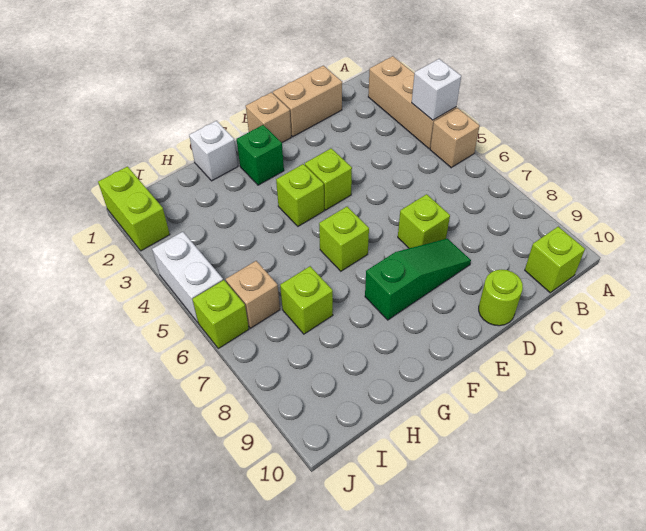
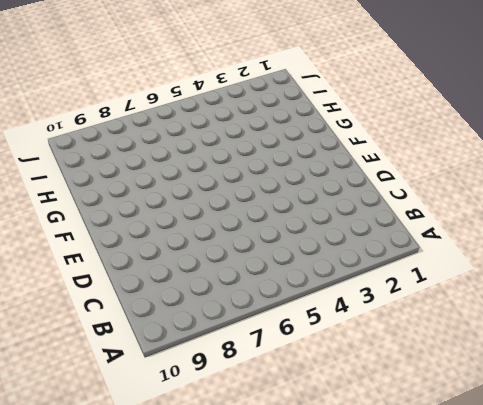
none -> tan brick A2:A4 level 1
none -> tan brick A5 level 1
none -> lime brick B10 level 1

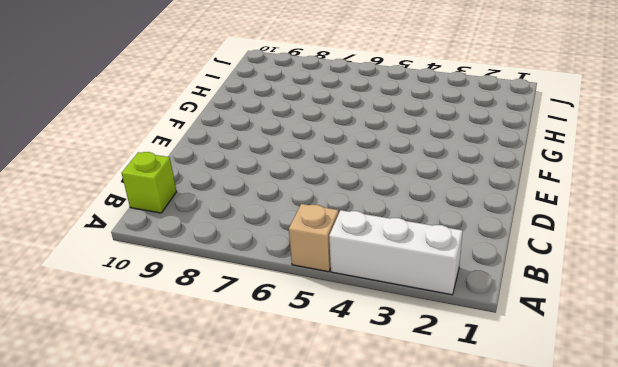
white brick A2:A4 level 1 -> tan brick A2:A4 level 1
none -> tan brick C1:D1 level 1
none -> lime brick D7 level 1
none -> green slope D8:F8 level 1 top F

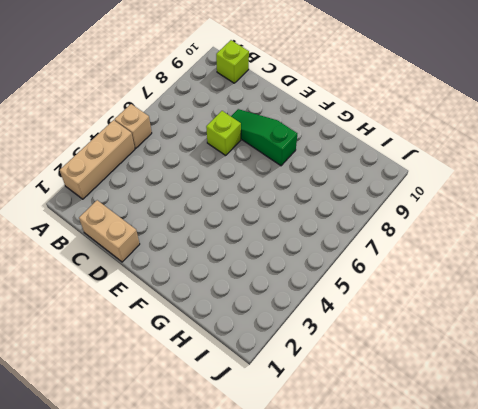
none -> lime round brick D10 level 1
none -> tan brick E1 level 1
none -> lime brick E4 level 1

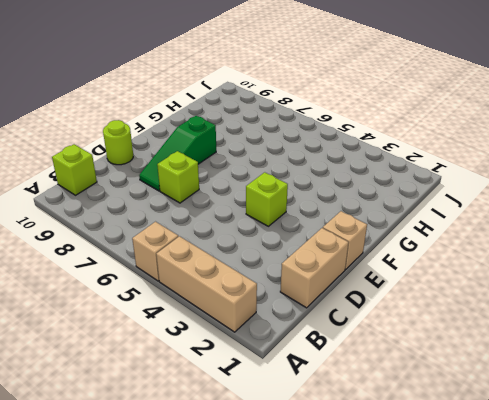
none -> green brick F2 level 1
none -> lime brick F4 level 1
none -> lime brick F6 level 1

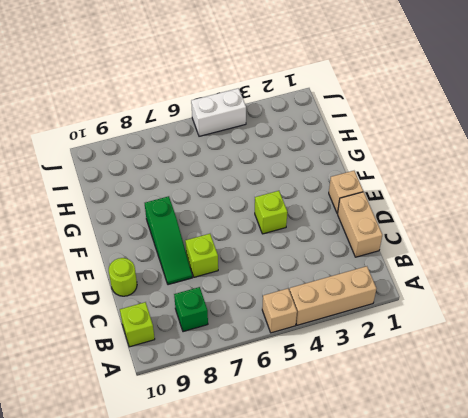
green brick B8 level 1 -> green brick F2 level 1
none -> lime brick F4 level 1
none -> lime brick F6 level 1
none -> white brick G1 level 1

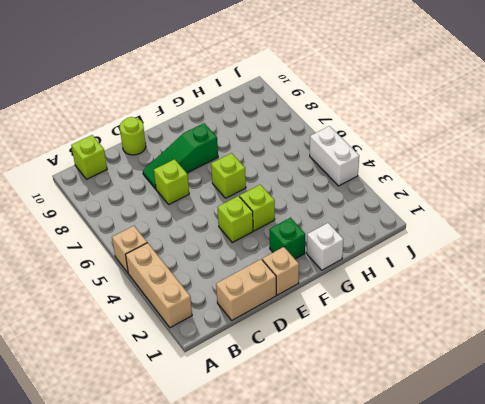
none -> lime brick H7 level 1
none -> tan brick I6 level 1
none -> lime brick J1:J2 level 1

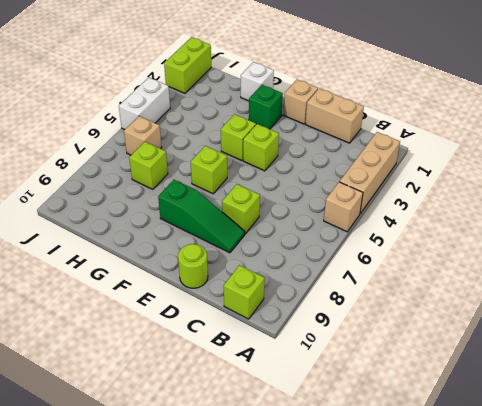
none -> lime brick J6 level 1
none -> white brick A4 level 2

